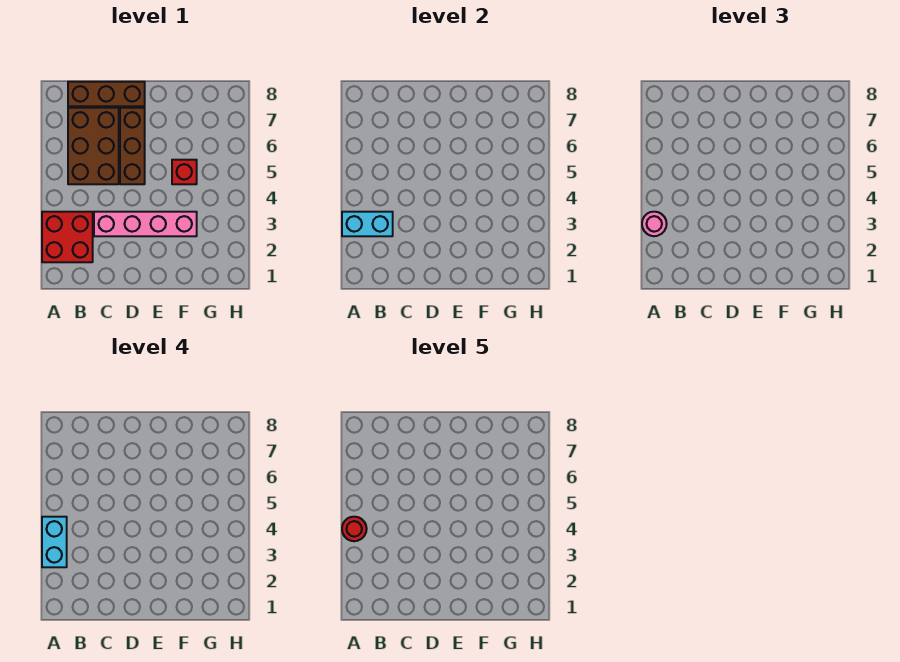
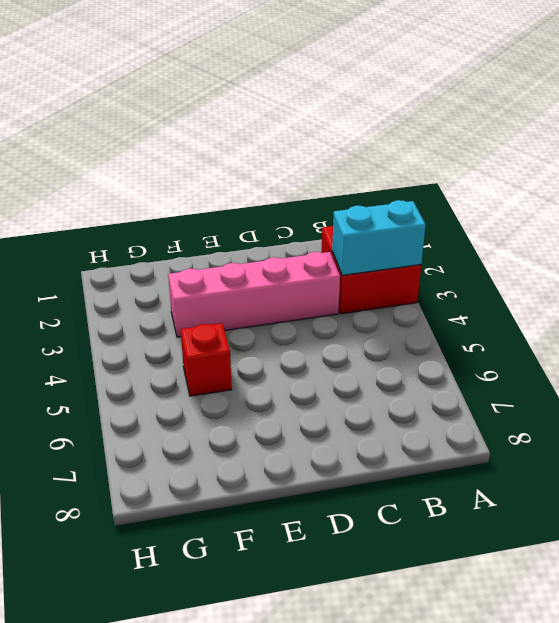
none -> brown brick B5:C7 level 1
none -> brown brick B8:D8 level 1

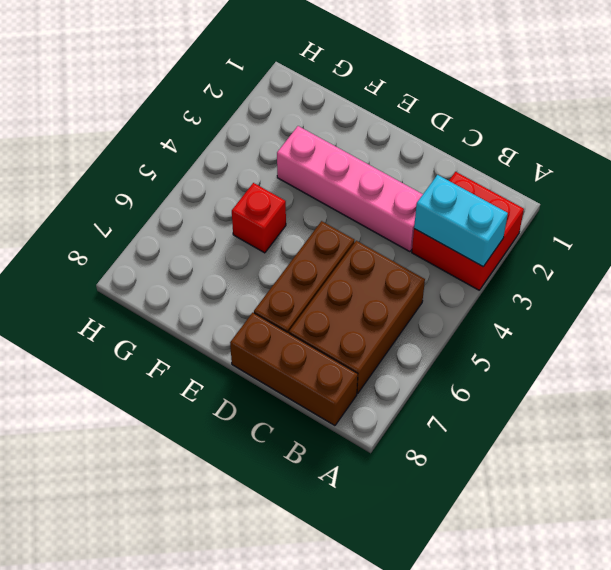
none -> pink round brick A3 level 3
none -> cyan brick A3:A4 level 4

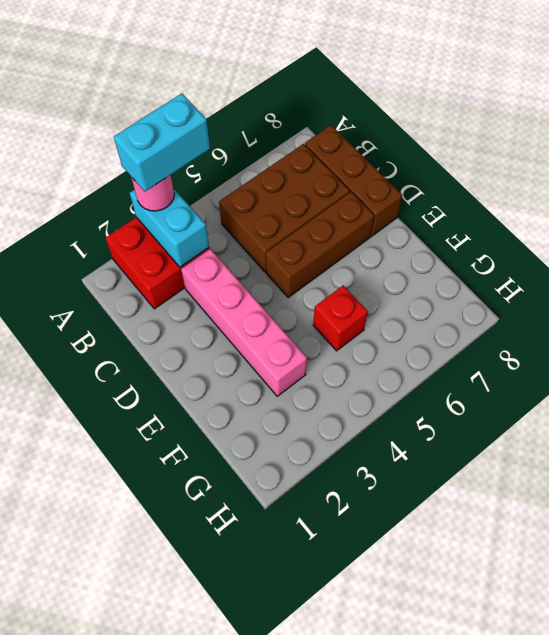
none -> red round brick A4 level 5

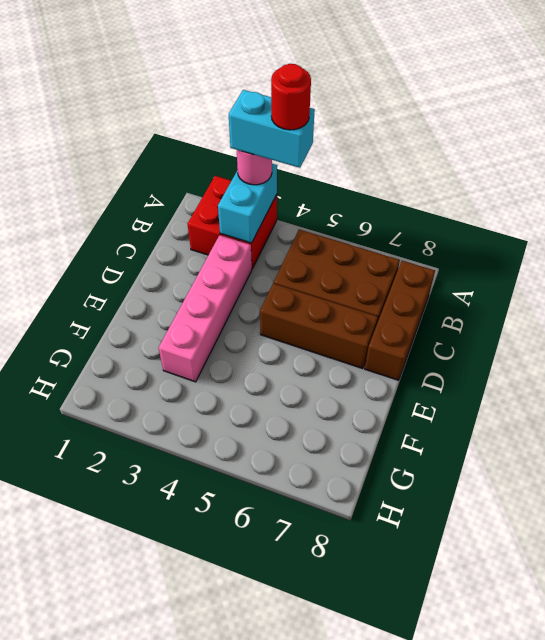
none -> red brick F5 level 1

